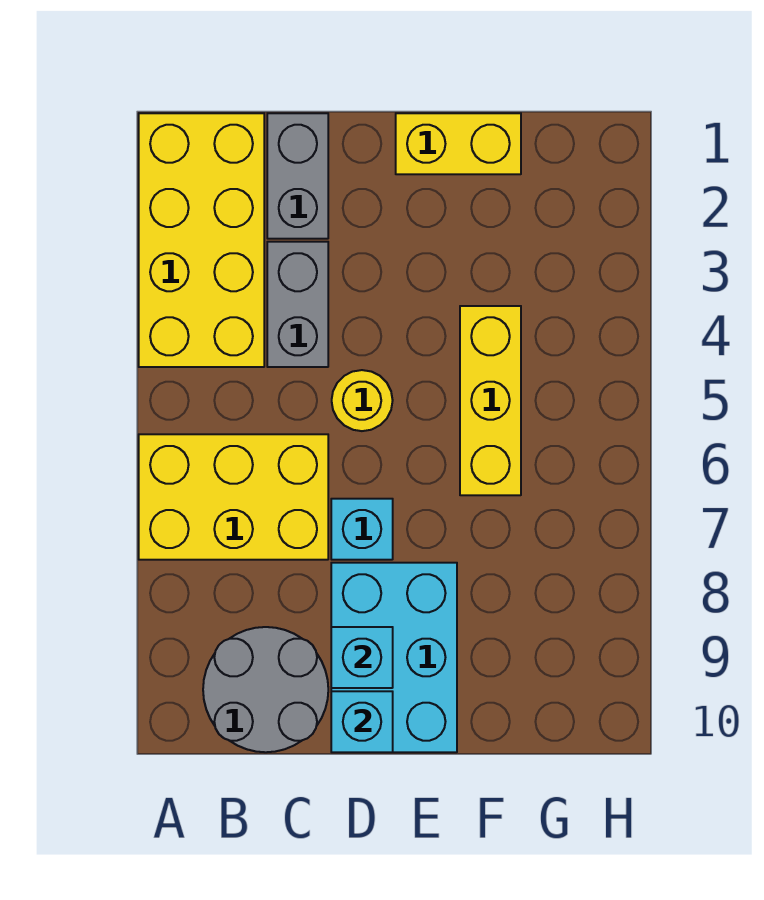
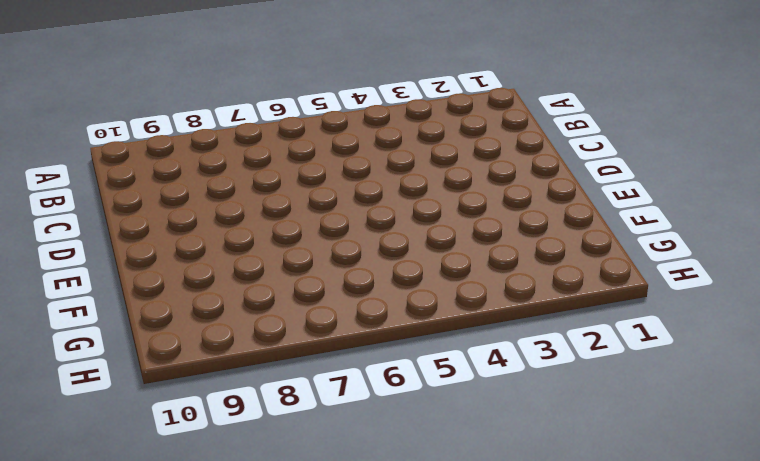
none -> yellow brick A1:B4 level 1
none -> yellow brick A6:C7 level 1
none -> grey round brick B9:C10 level 1

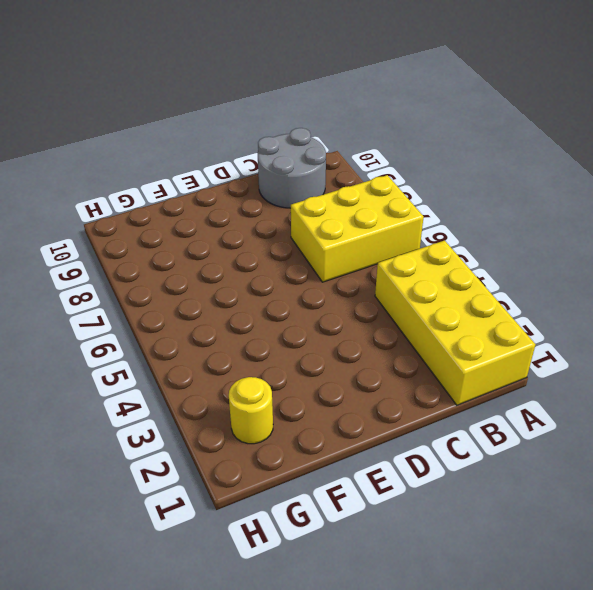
yellow round brick G2 level 1 -> yellow round brick D5 level 1
none -> grey brick C1:C2 level 1
none -> grey brick C3:C4 level 1
none -> cyan brick D7 level 1

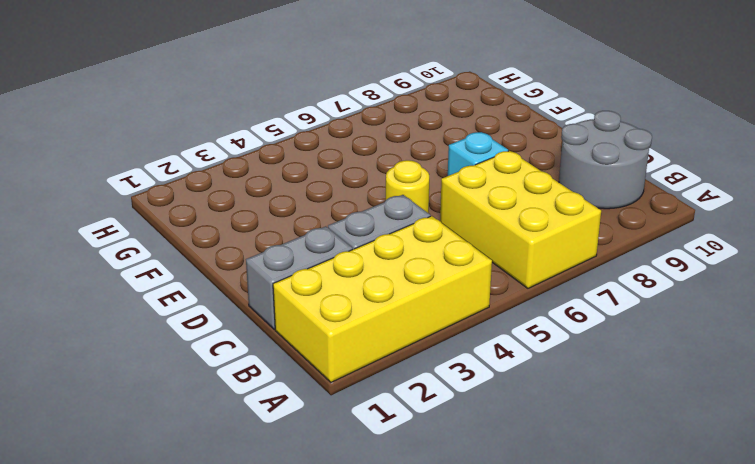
none -> cyan brick D8:E10 level 1
none -> yellow brick E1:F1 level 1
none -> yellow brick F4:F6 level 1

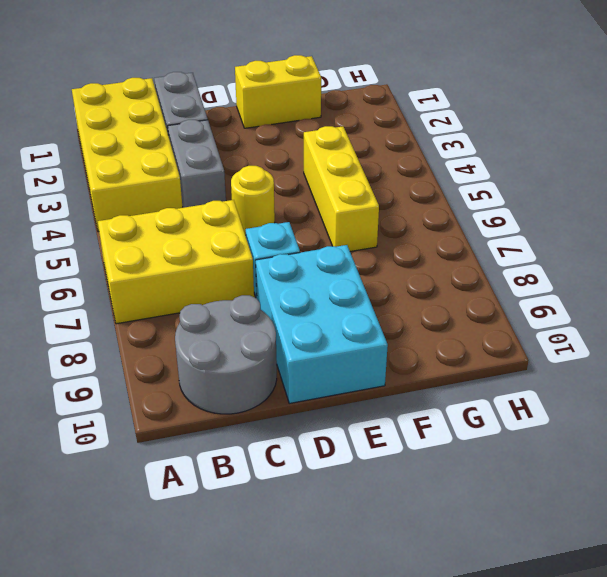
none -> cyan brick D9 level 2
none -> cyan brick D10 level 2

